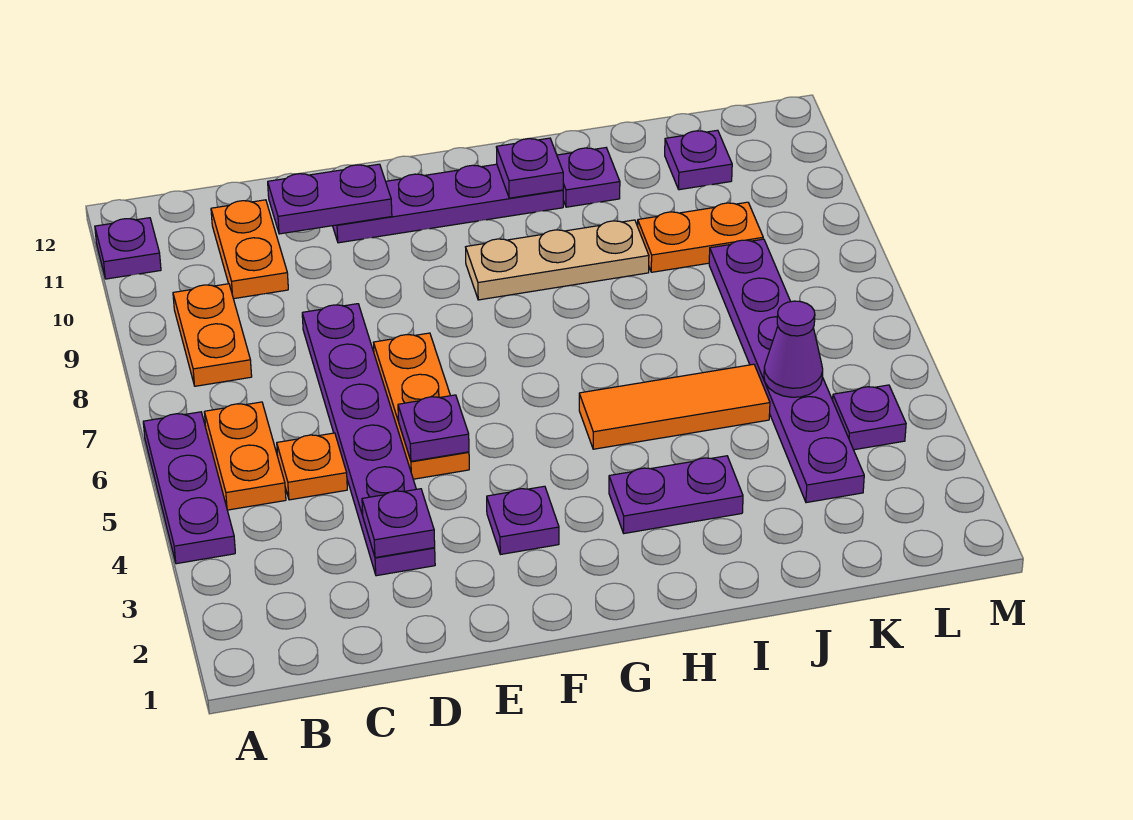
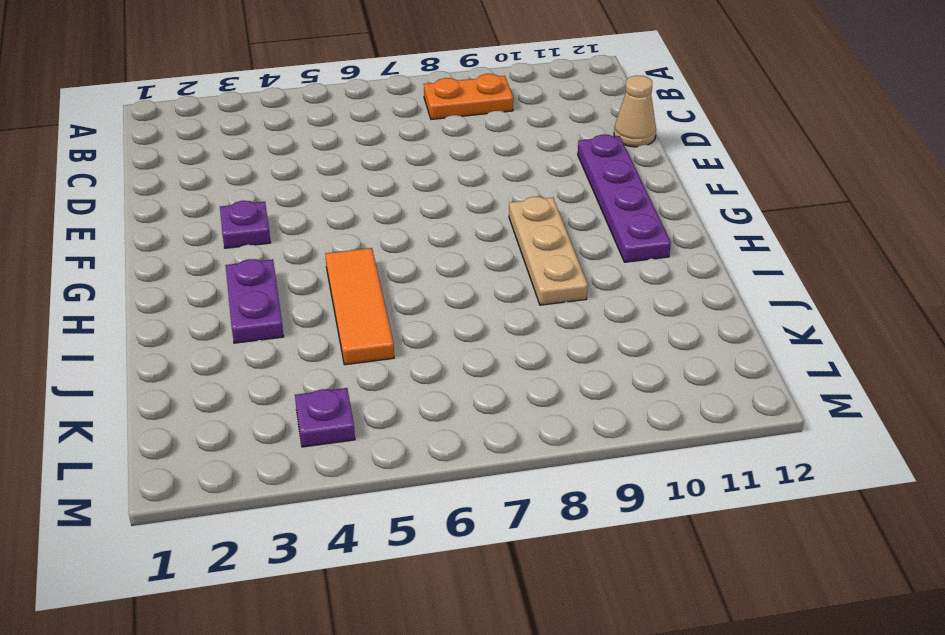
tan cone D12 level 1 -> none
none -> purple plate A4:A6 level 1
none -> purple plate A11 level 1
none -> orange plate B5:B6 level 1

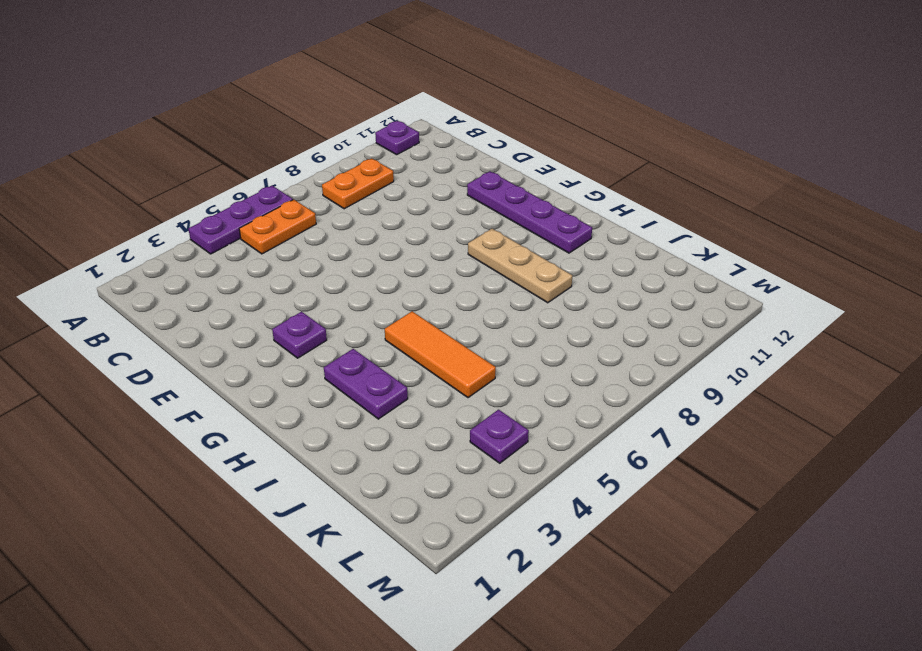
none -> orange plate C5 level 1
none -> orange plate C10:C11 level 1
none -> purple plate D3:D8 level 1

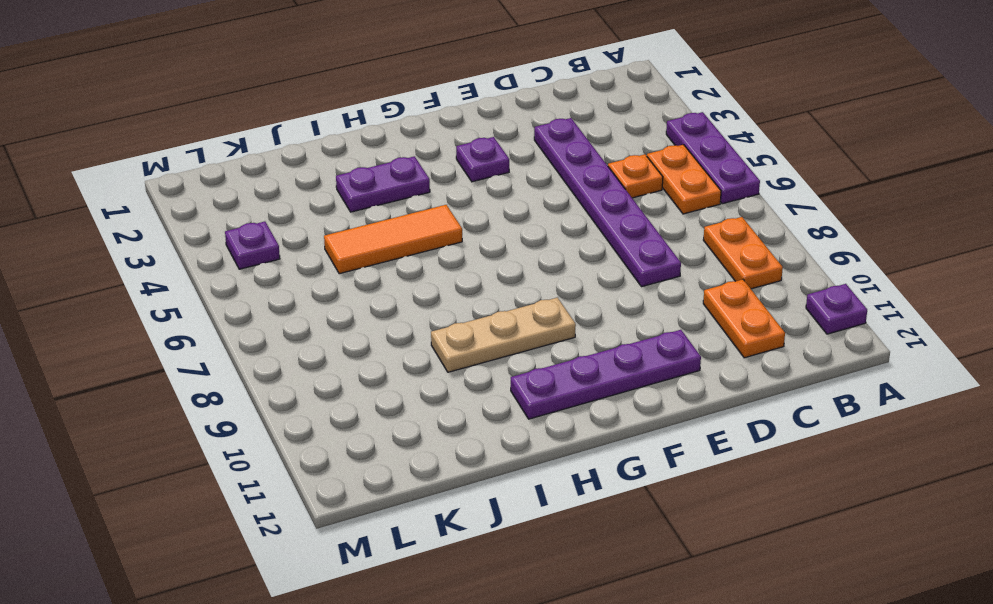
none -> orange plate E5:E7 level 1
none -> purple plate I11 level 1
none -> orange plate J9:K9 level 1

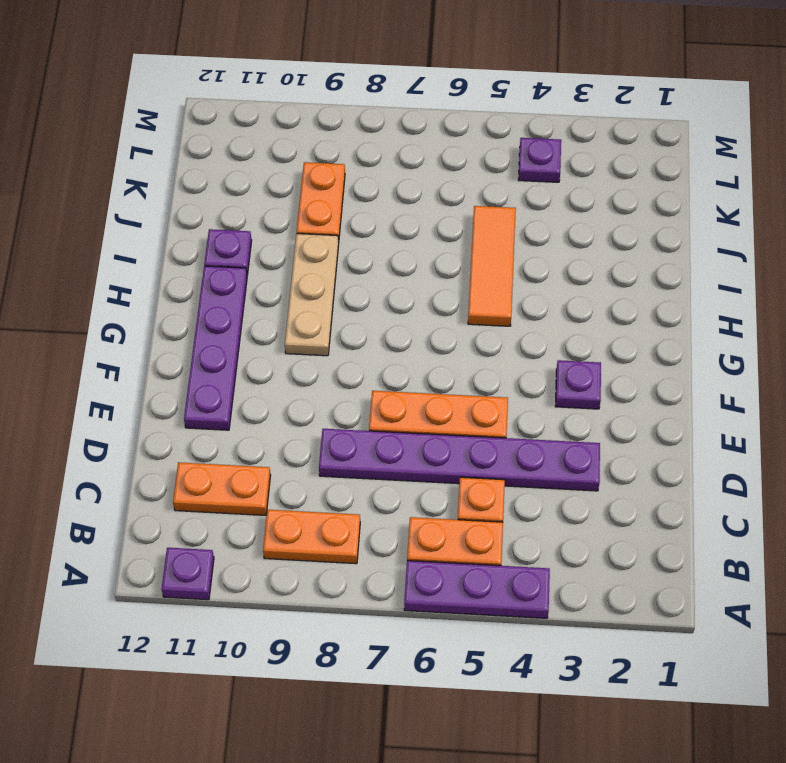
none -> purple plate H3:I3 level 1
none -> purple plate K3:K8 level 1
none -> purple plate K11 level 1

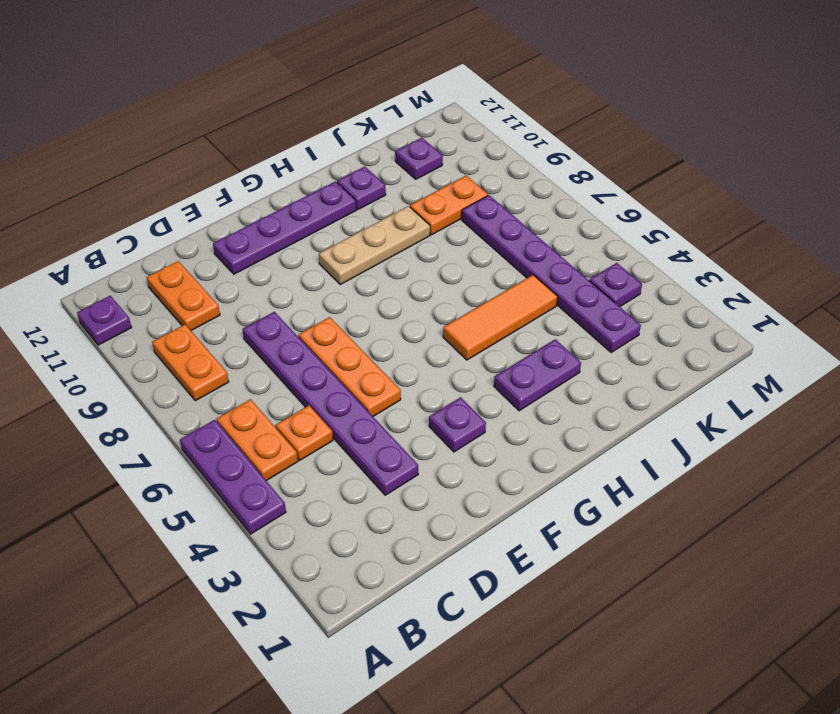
none -> purple plate D3 level 2
none -> purple plate D11:E11 level 2
none -> purple plate E5 level 2

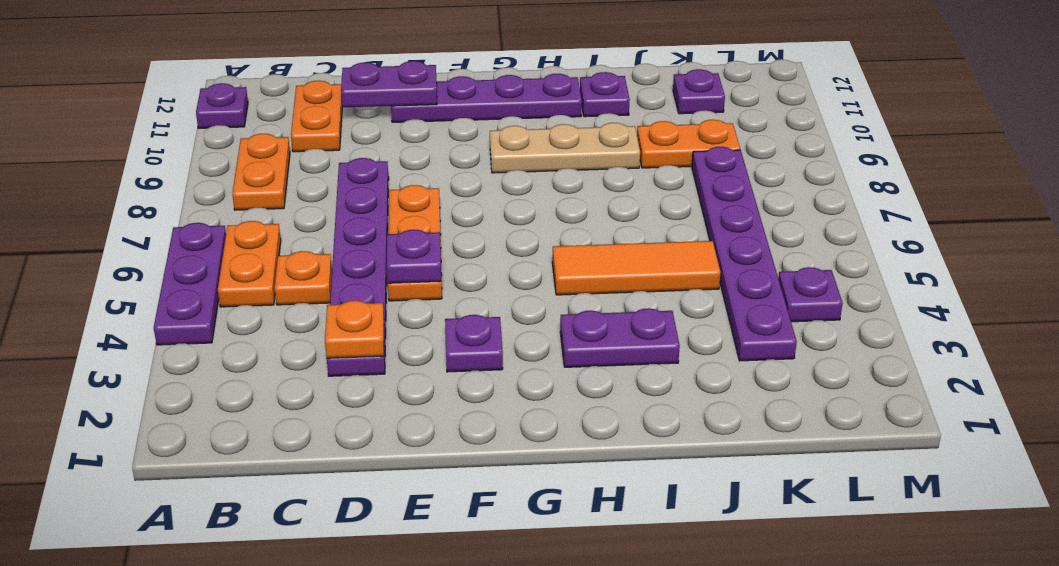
orange plate D3 level 2 -> purple plate D3 level 2
none -> purple plate H11 level 2
none -> purple cone K5 level 2

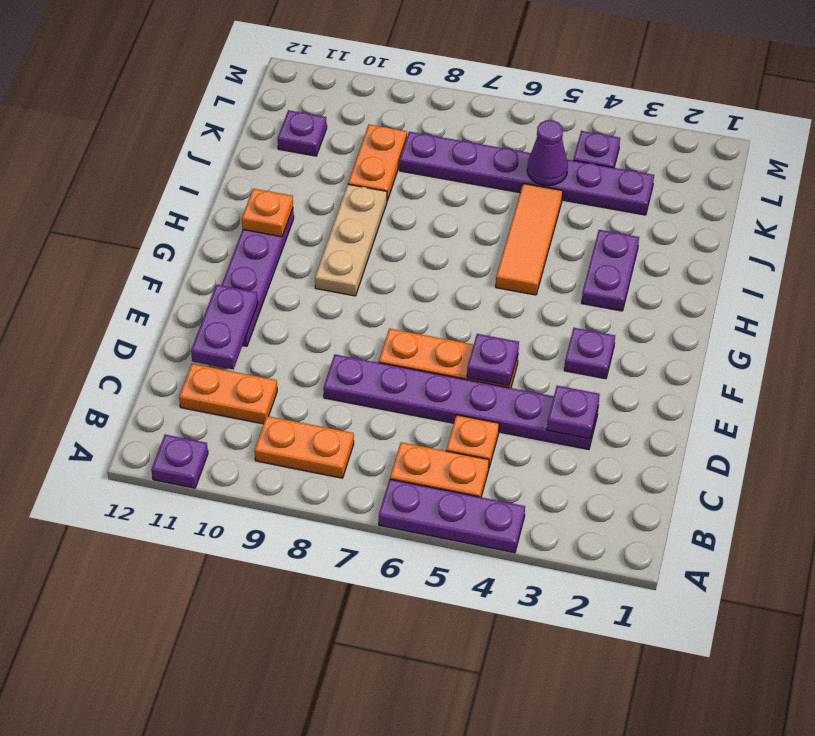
orange plate H11 level 2 -> purple plate H11 level 2
none -> purple plate I11 level 1

